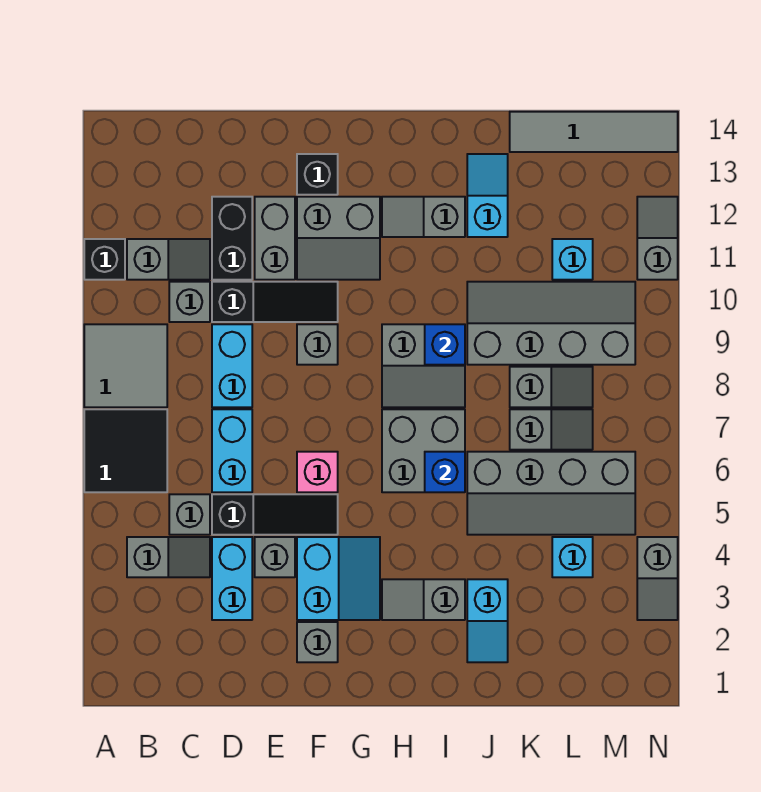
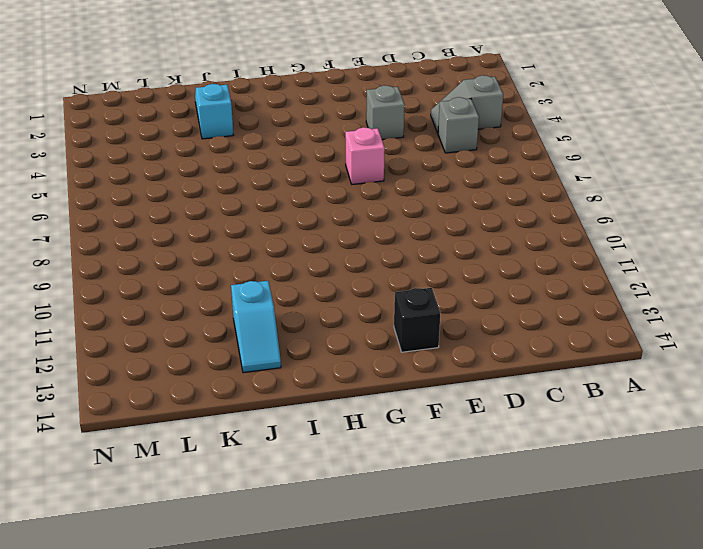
none -> black tile A6:B7 level 1
none -> grey tile A8:B9 level 1
none -> black brick A11 level 1
none -> grey slope B11:C11 level 1 top B

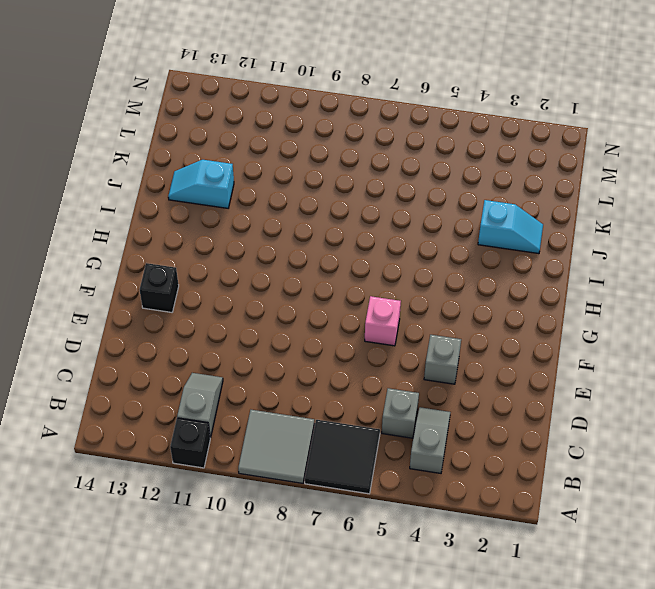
none -> grey brick C10 level 1
none -> cyan brick D3:D4 level 1
none -> black slope D5:F5 level 1 top D
none -> cyan brick D6:D7 level 1

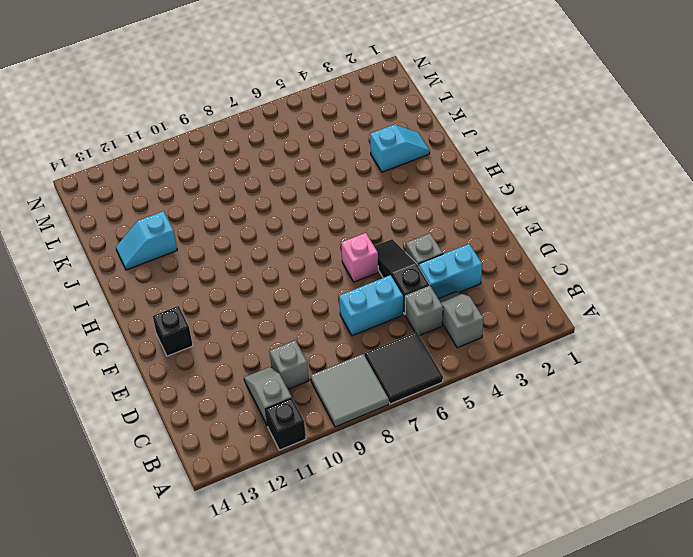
none -> cyan brick D8:D9 level 1
none -> black slope D10:F10 level 1 top D
none -> black brick D11:D12 level 1
none -> grey brick E11:E12 level 1

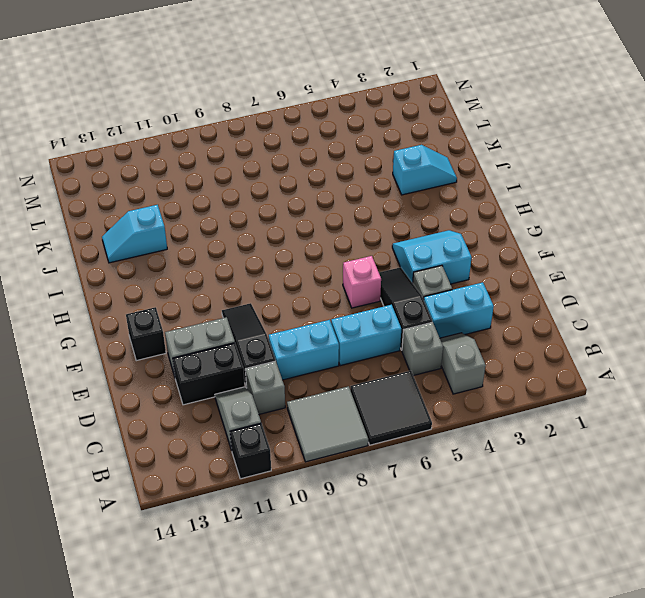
none -> grey brick F2 level 1
none -> grey brick F9 level 1
none -> grey slope F11:G12 level 1 top 12
none -> grey slope H3:I3 level 1 top I

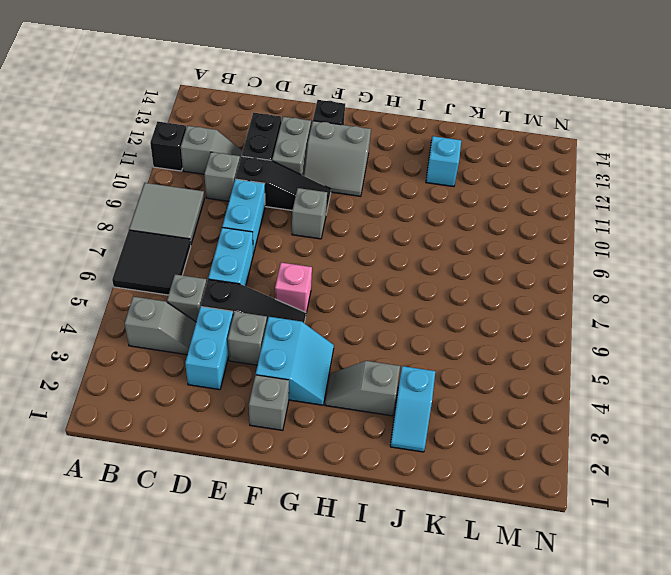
none -> grey brick H6:I7 level 1
none -> grey slope H8:I9 level 1 top 9
none -> grey slope H12:I12 level 1 top I
none -> grey slope J5:M6 level 1 top 6

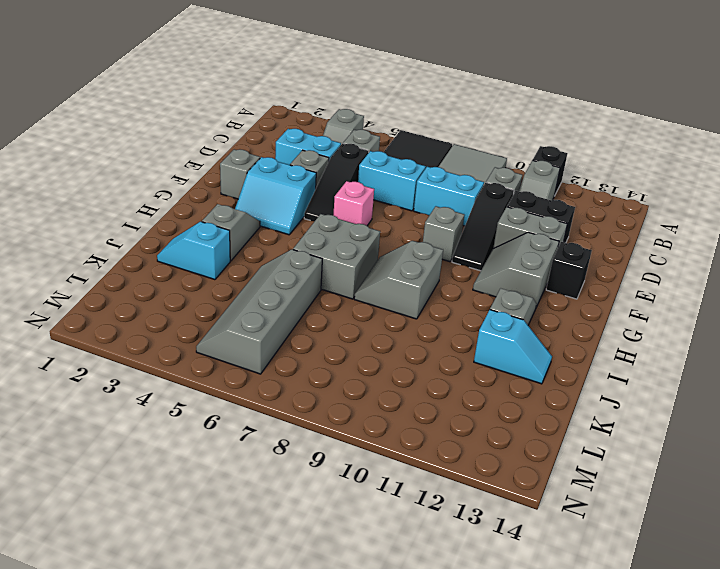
none -> grey slope J9:M10 level 1 top 9
none -> grey slope K7:L7 level 1 top K
none -> grey slope K8:L8 level 1 top K
none -> grey tile K14:N14 level 1

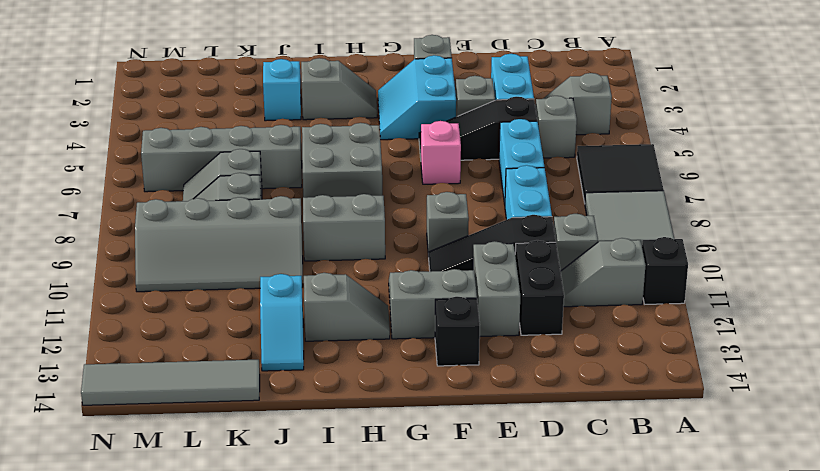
none -> cyan brick L4 level 1
none -> cyan brick L11 level 1
none -> grey slope N3:N4 level 1 top 4
none -> grey slope N11:N12 level 1 top 11

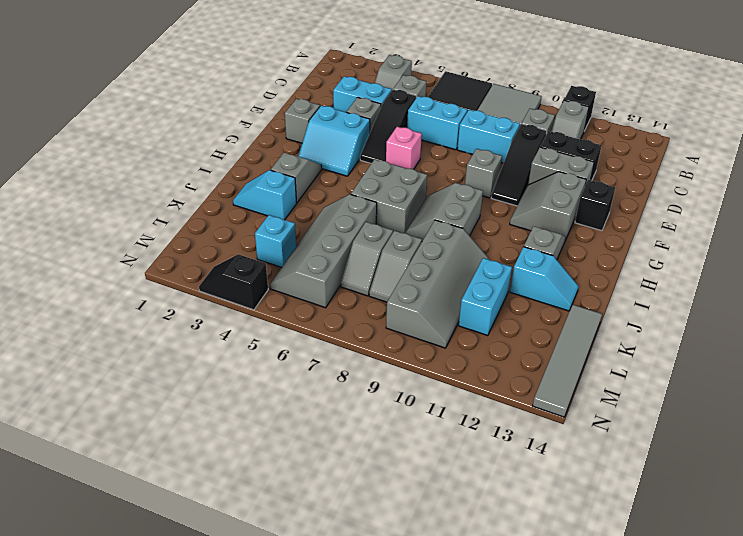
cyan brick K11:L11 level 1 -> cyan brick L11 level 1
black slope N3:N4 level 1 top 4 -> grey slope N3:N4 level 1 top 4
none -> grey slope N11:N12 level 1 top 11
none -> blue brick I6 level 2
none -> blue brick I9 level 2

